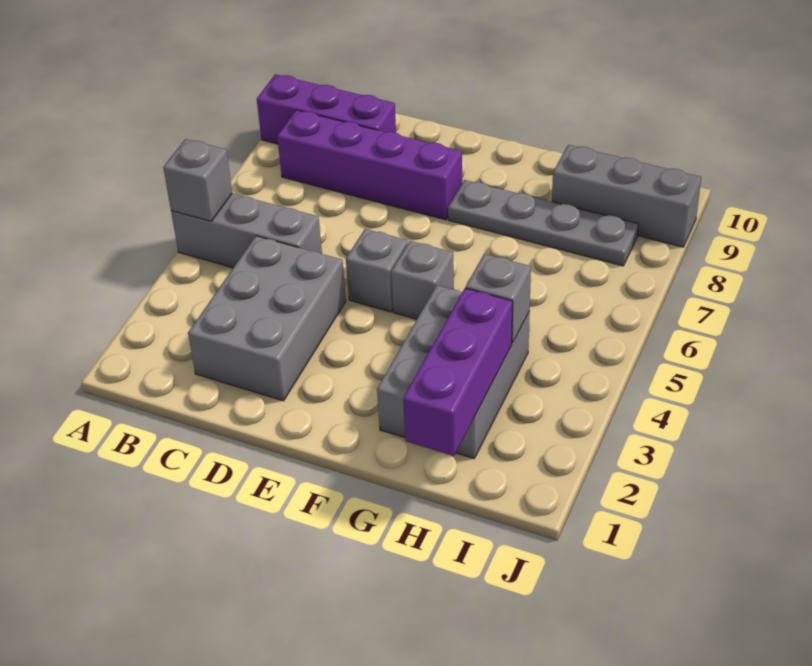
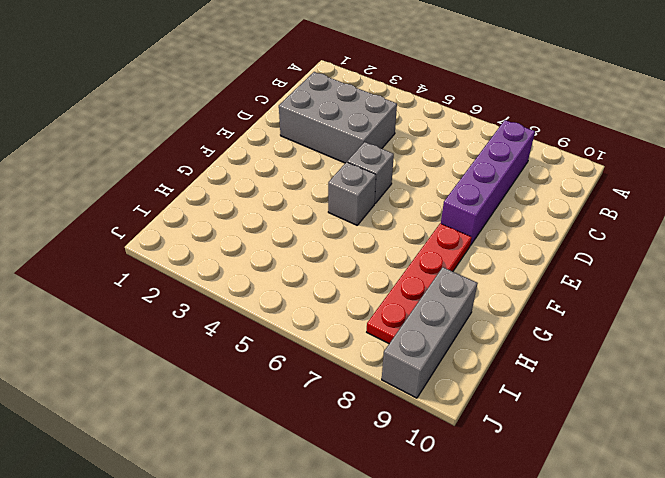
red plate F8:I8 level 1 -> grey plate F8:I8 level 1
none -> grey brick A5:C5 level 1
none -> purple brick A9:C9 level 1
none -> grey brick G2:H4 level 1

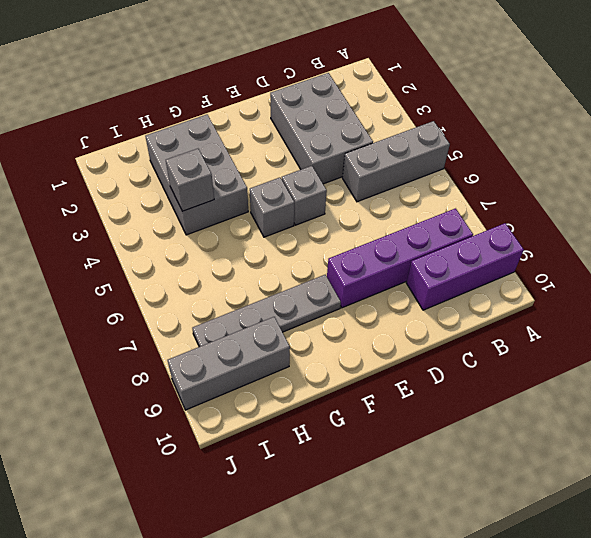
none -> grey brick A5 level 2
none -> purple brick H1:H3 level 2

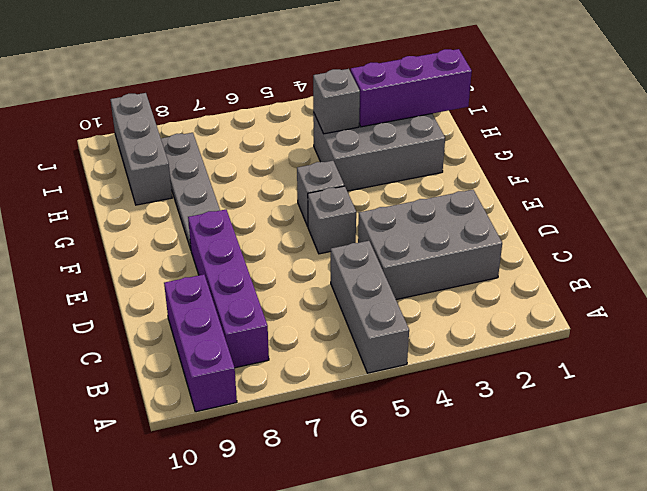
none -> grey brick A5 level 2

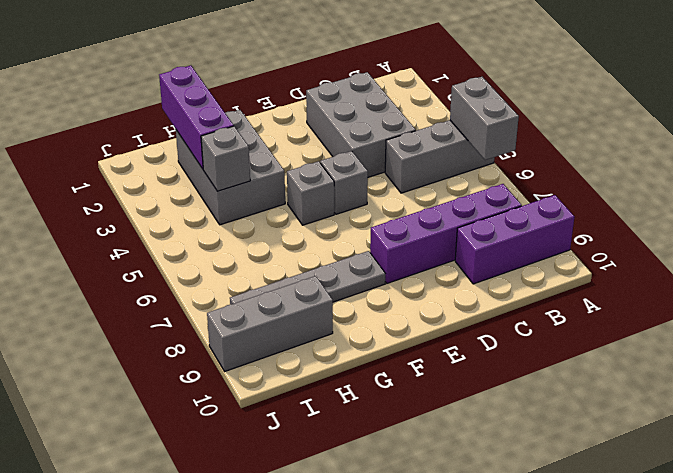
grey brick A5:A6 level 2 -> grey brick A5 level 2

